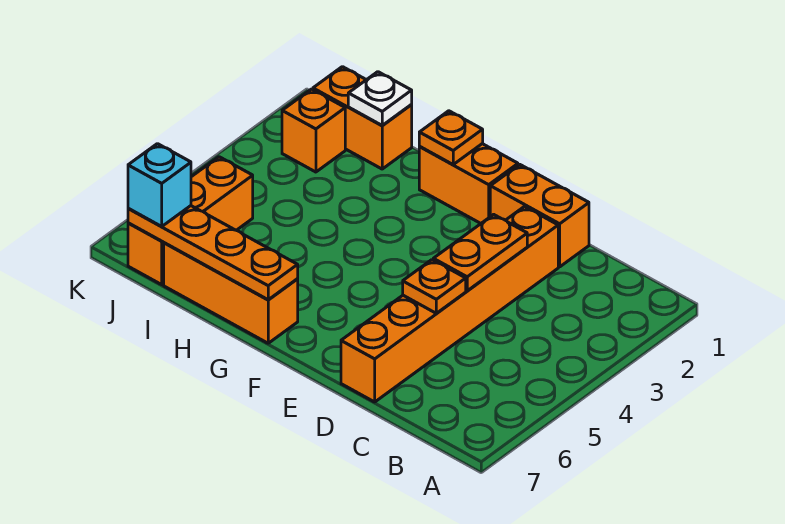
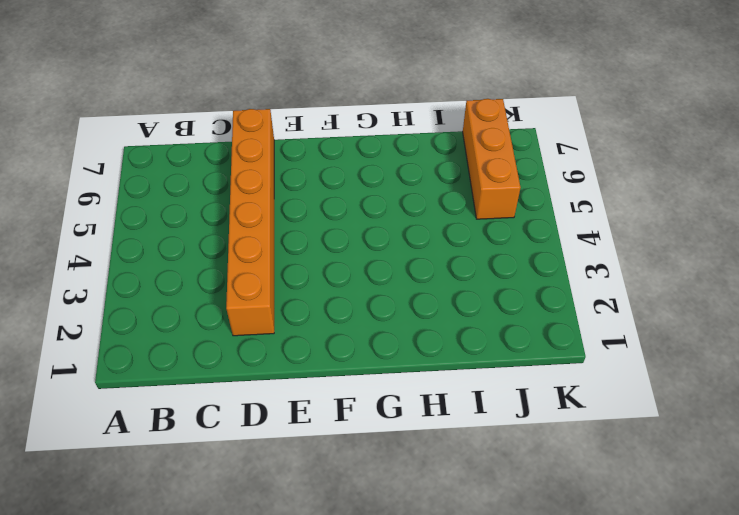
none -> orange brick D1:E1 level 1
none -> orange brick F1:G1 level 1
none -> orange brick G7:I7 level 1

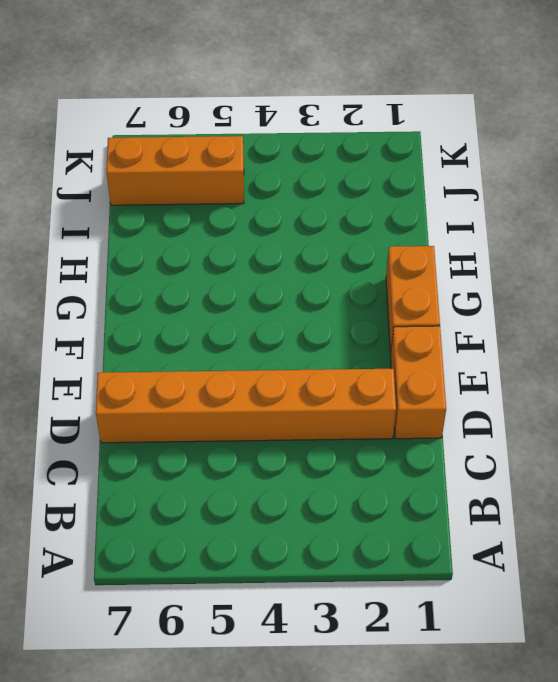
none -> orange brick G7:I7 level 1
none -> orange brick I1:J1 level 1
none -> orange brick J2 level 1

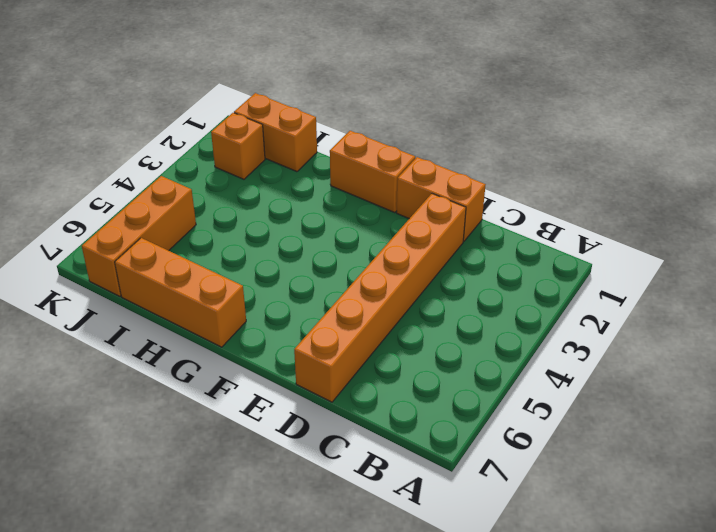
none -> orange plate D3:D4 level 2
none -> orange plate D5 level 2
none -> orange plate G1 level 2

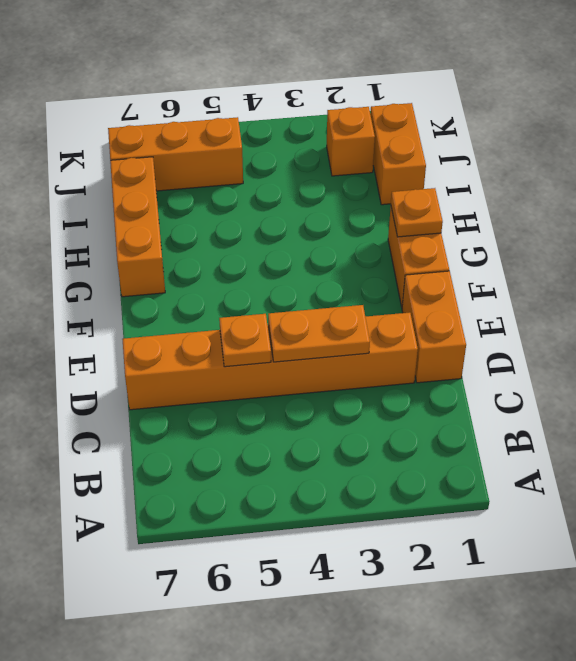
none -> orange plate G7:J7 level 2
none -> white plate I1 level 2
none -> cyan brick J7 level 3

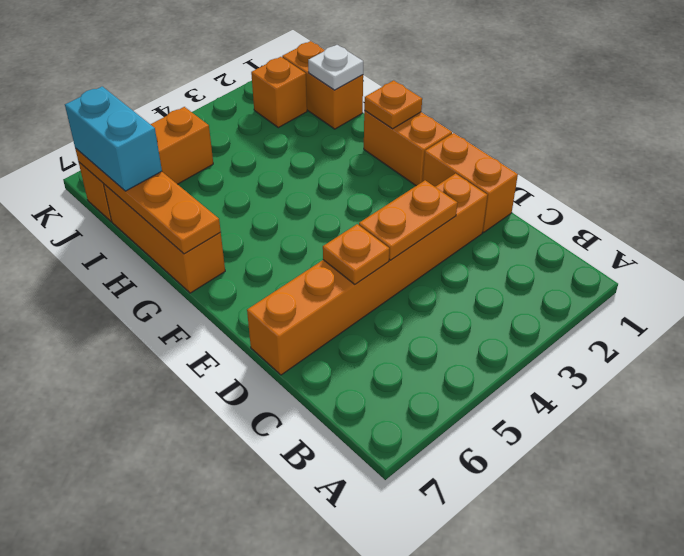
cyan brick I7:J7 level 3 -> cyan brick J7 level 3

